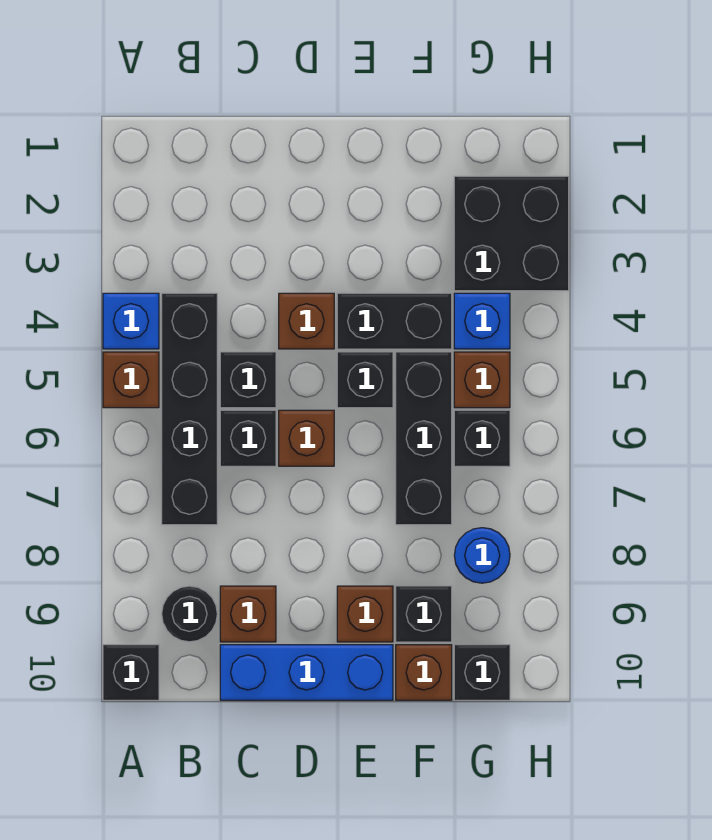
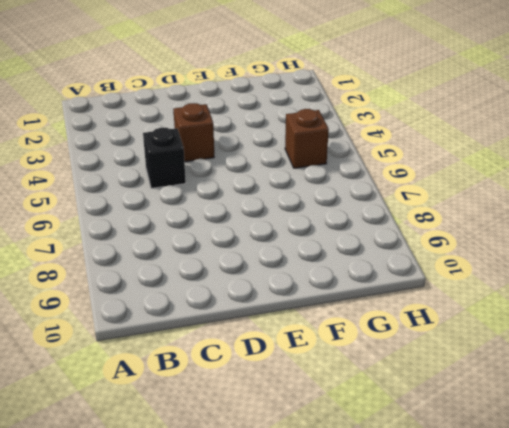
none -> blue brick A4 level 1
none -> brown brick A5 level 1
none -> black brick A10 level 1

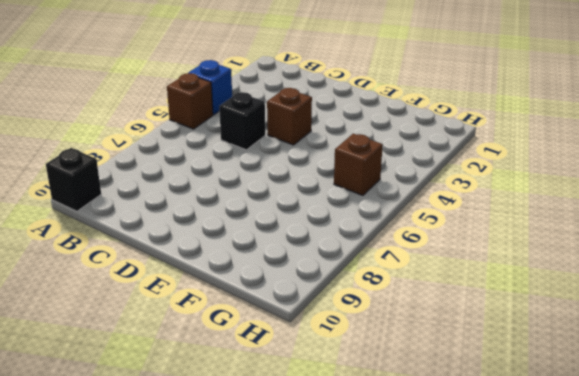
none -> black brick B4:B7 level 1
none -> black round brick B9 level 1
none -> black brick C6 level 1

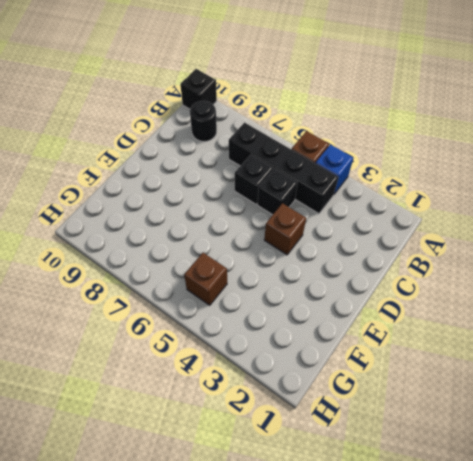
none -> brown brick C9 level 1
none -> blue brick C10:E10 level 1
none -> brown brick D6 level 1

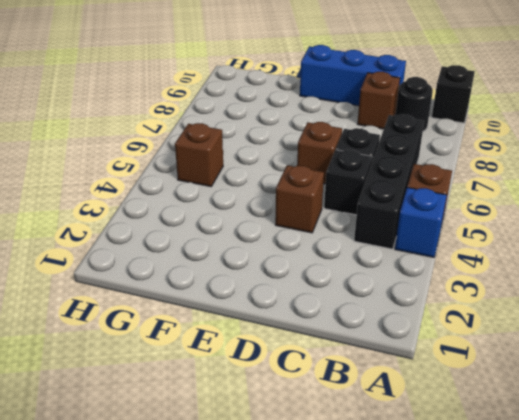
none -> black brick E4:F4 level 1
none -> black brick E5 level 1
none -> brown brick E9 level 1

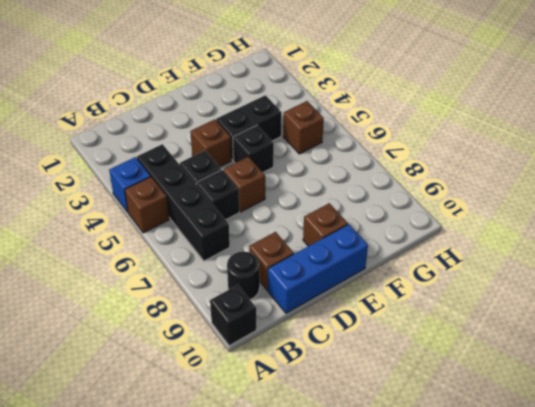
none -> black brick F5:F7 level 1
none -> black brick F9 level 1
none -> brown brick F10 level 1

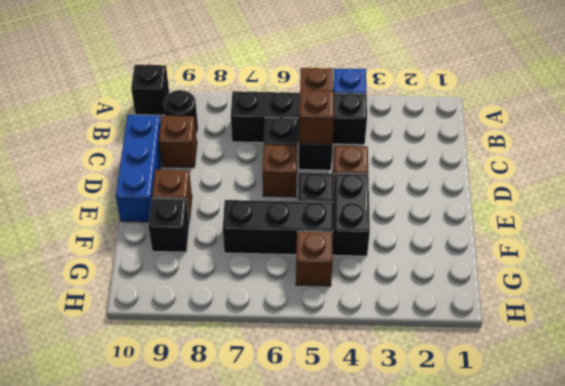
brown brick C5 level 2 -> brown brick F10 level 1
none -> black brick G2:H3 level 1
none -> blue brick G4 level 1
none -> black brick G6 level 1

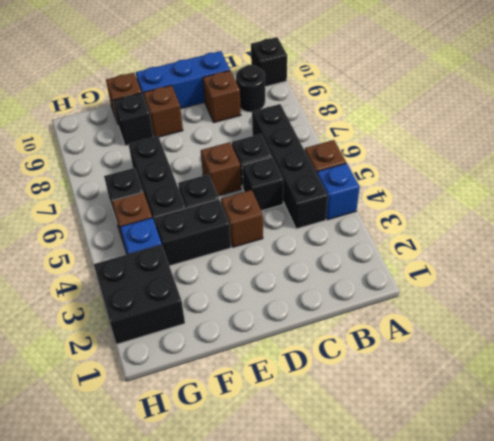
none -> blue round brick G8 level 1
none -> black brick G10 level 1

